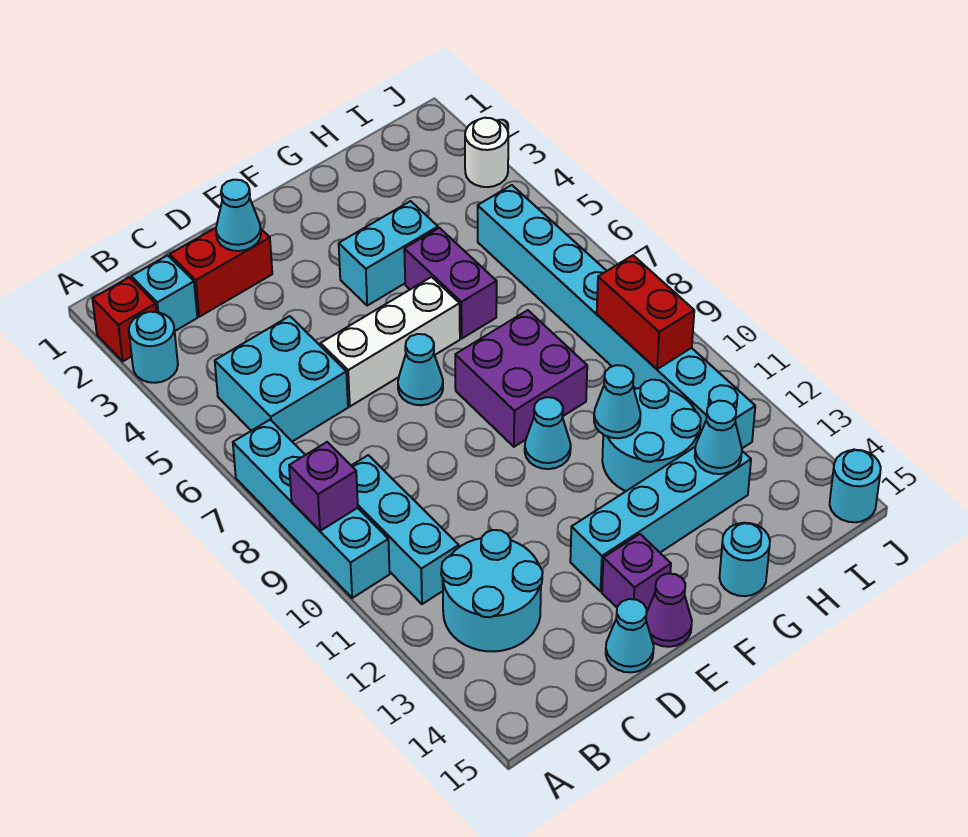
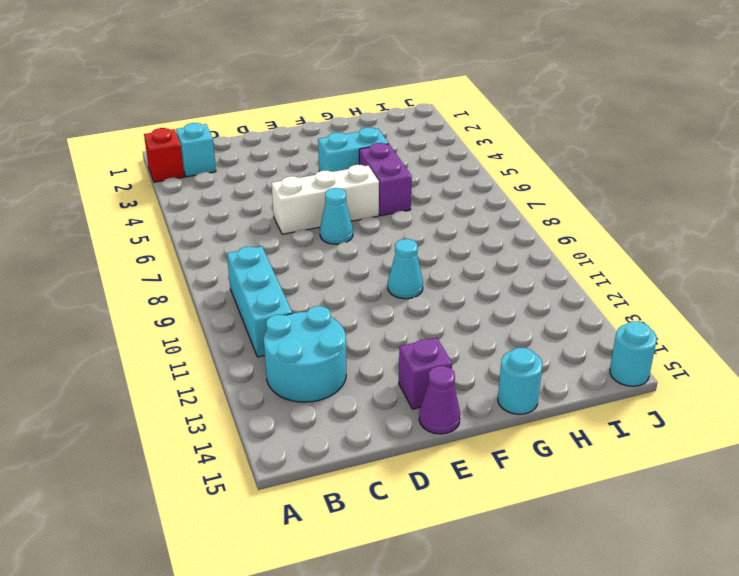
none -> cyan round brick A3 level 1
none -> cyan brick A7:A10 level 1
none -> cyan brick B5:C6 level 1

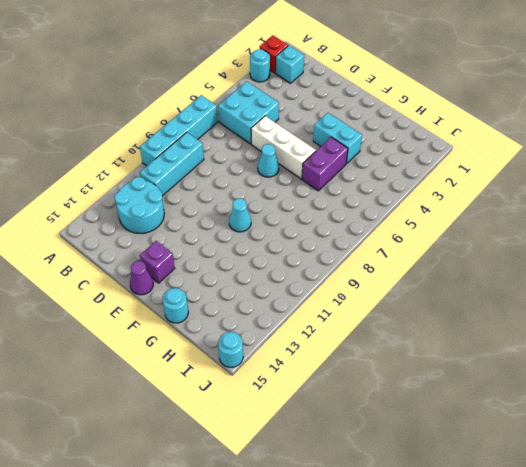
none -> red brick C2:D2 level 1
none -> cyan cone D15 level 1
none -> cyan brick E13:H13 level 1

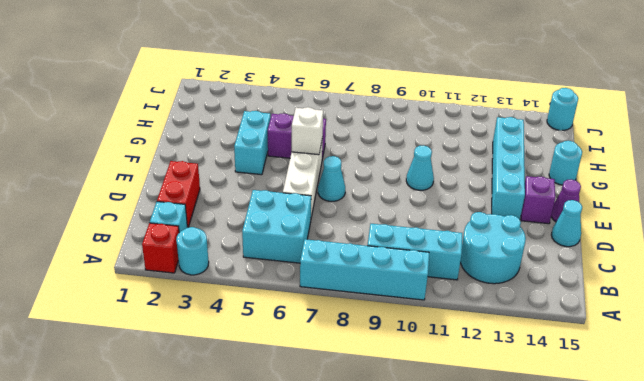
white brick F6 level 2 -> none
none -> purple brick F8:G9 level 1
none -> cyan round brick G11:H12 level 1
none -> cyan brick I5:I12 level 1

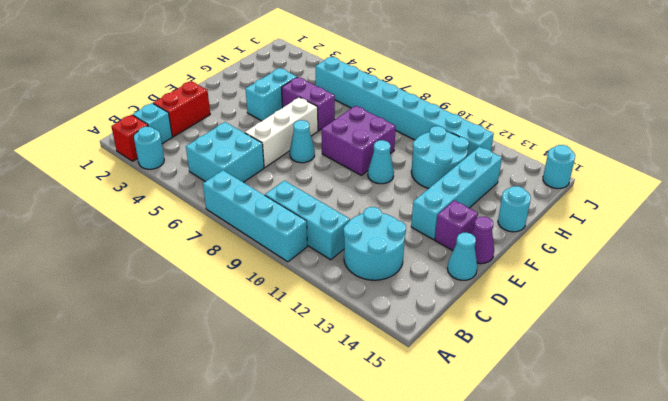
none -> white round brick J3 level 1
none -> purple brick A9 level 2
none -> cyan cone D2 level 2

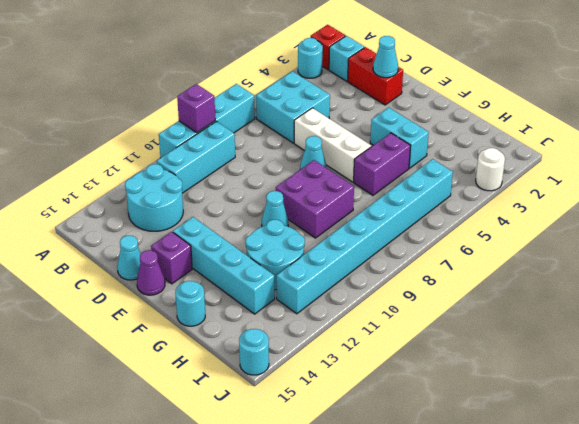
none -> cyan cone G11 level 2
none -> cyan cone H13 level 2
none -> red brick I9:I10 level 2

